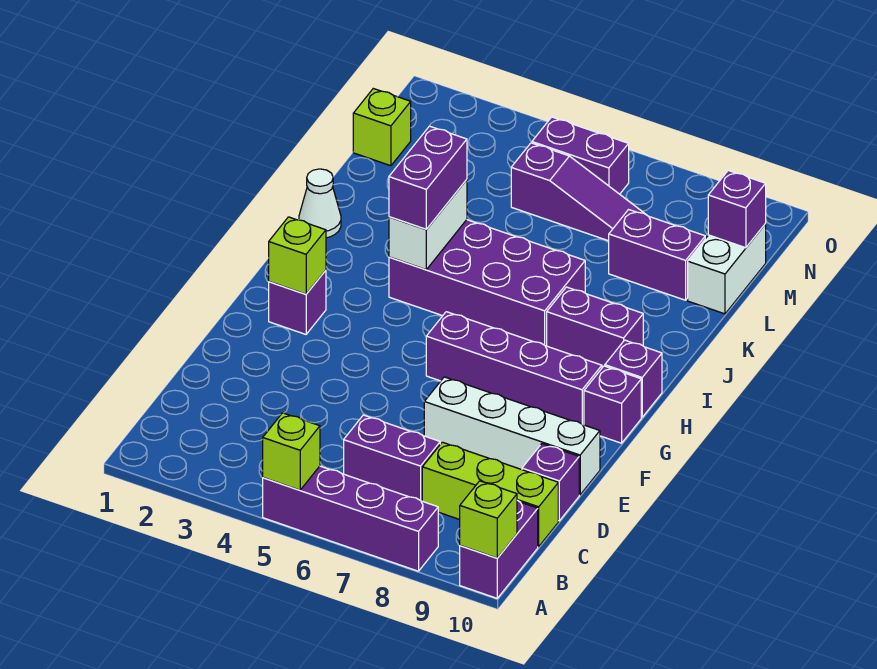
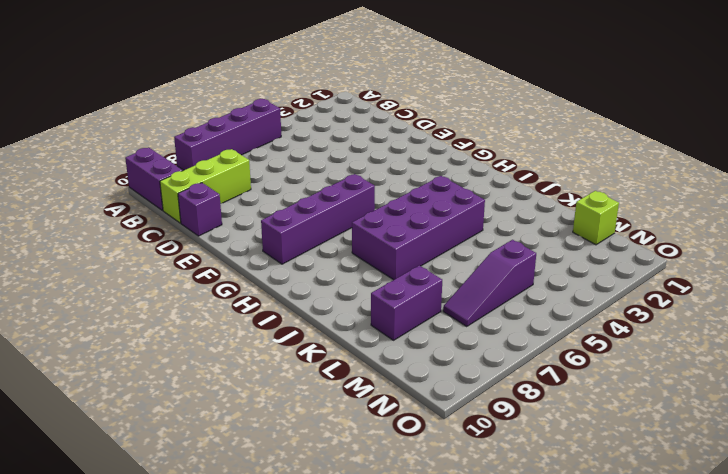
none -> purple brick C6:C7 level 1
none -> white brick E7:E10 level 1
none -> purple brick G2 level 1

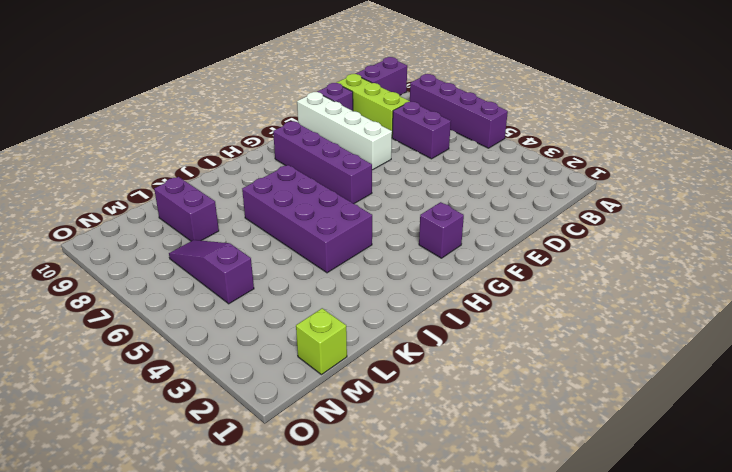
none -> purple brick G10 level 1
none -> purple brick H10 level 1
none -> purple brick I8:I9 level 1

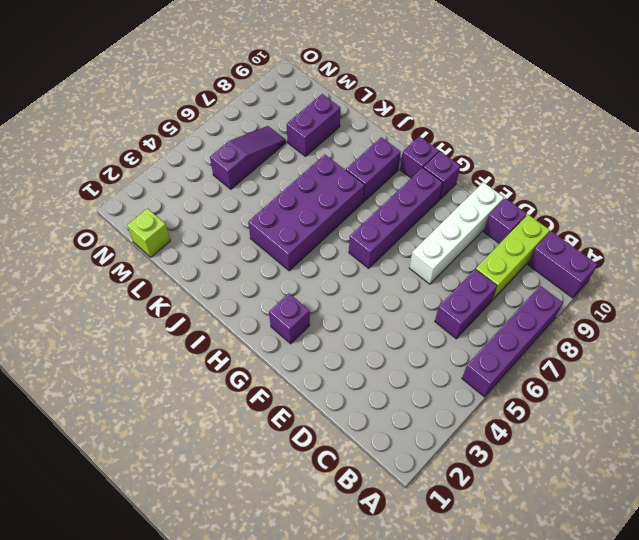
none -> white cone J1 level 1
none -> white brick L10:M10 level 1
none -> purple brick N5:N6 level 1

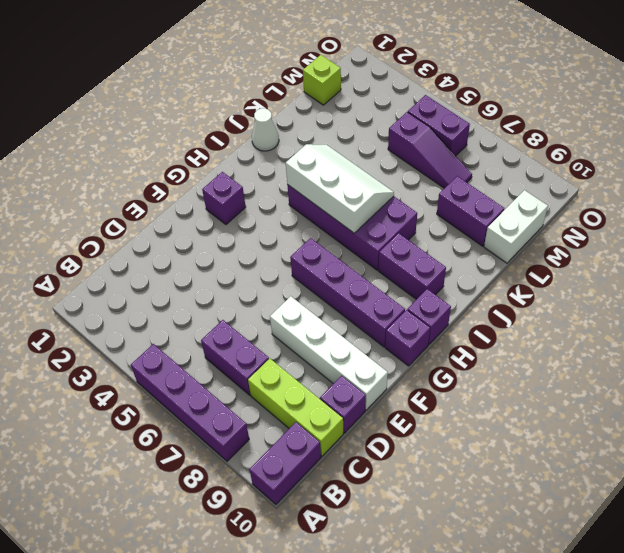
white slope I4:J6 level 2 top I -> white brick I4:J4 level 2
none -> lime brick A5 level 2
none -> lime brick A10 level 2
none -> lime brick G2 level 2

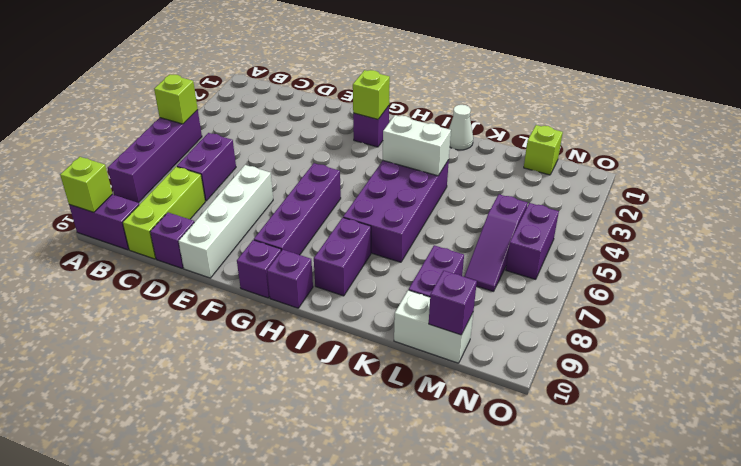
none -> purple brick I4:J4 level 3

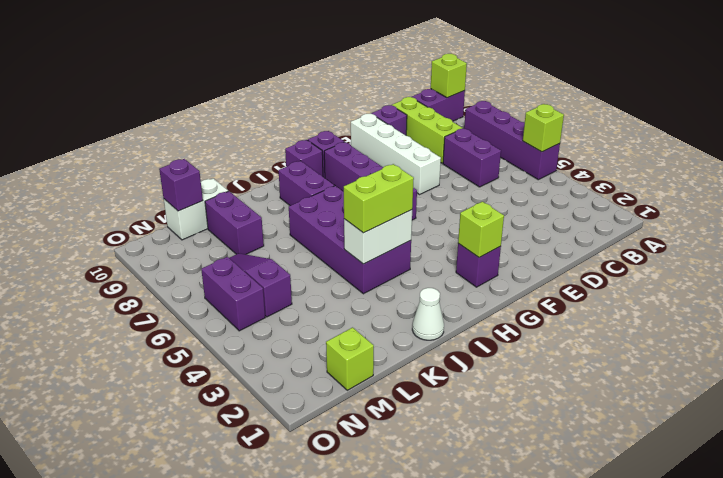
lime brick I4:J4 level 3 -> purple brick I4:J4 level 3

